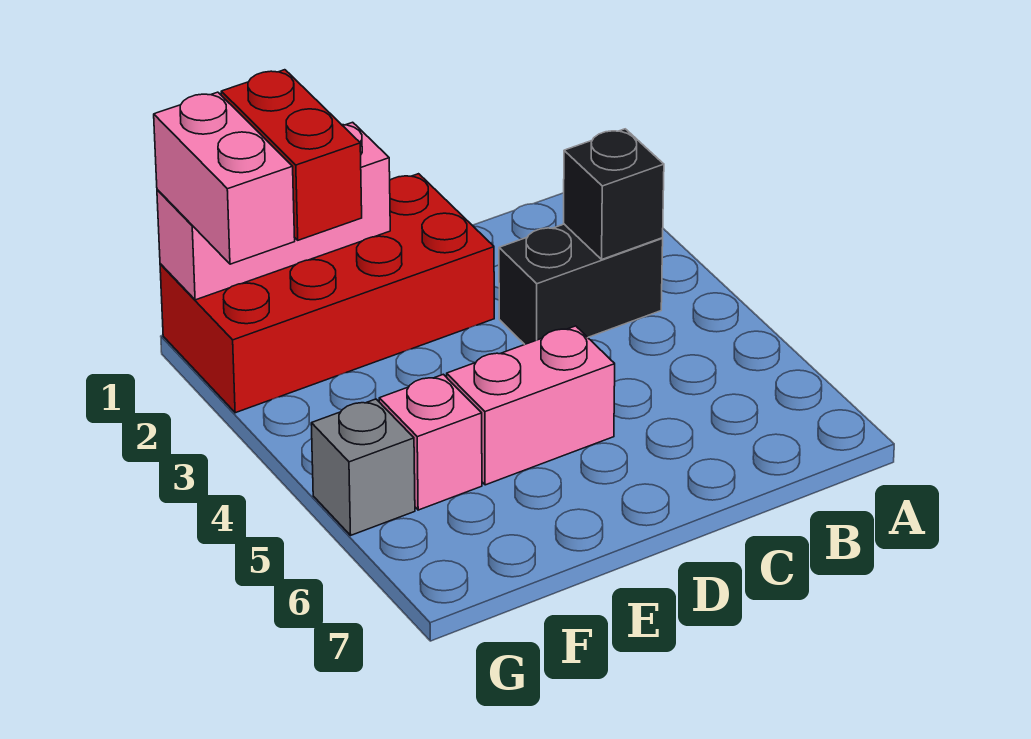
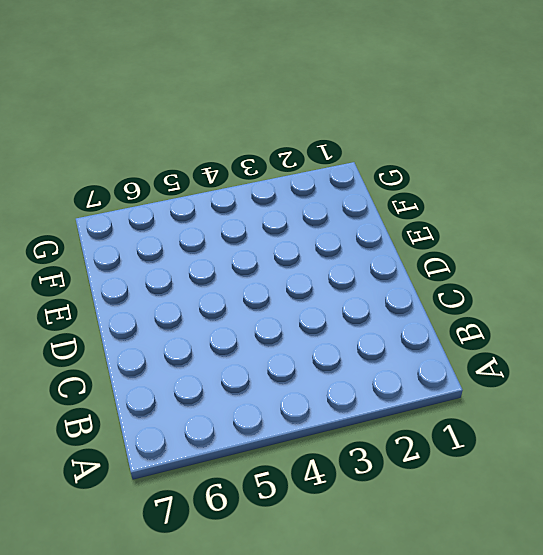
none -> black brick B3:C3 level 1
none -> red brick D1:G2 level 1

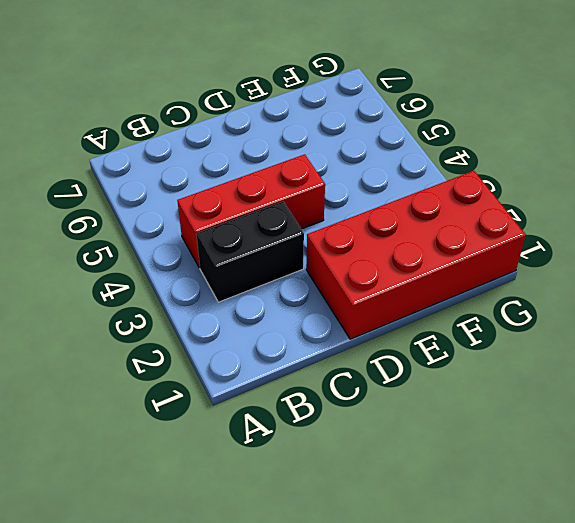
red brick B4:D4 level 1 -> none
none -> pink brick D5:E5 level 1
none -> pink brick F5 level 1

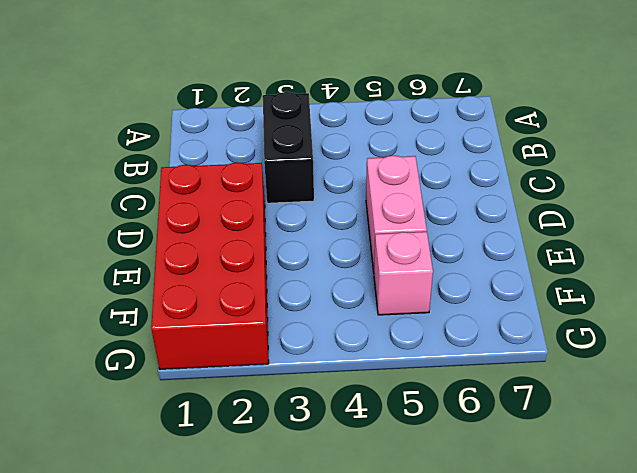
none -> grey brick G5 level 1
none -> black brick B3 level 2

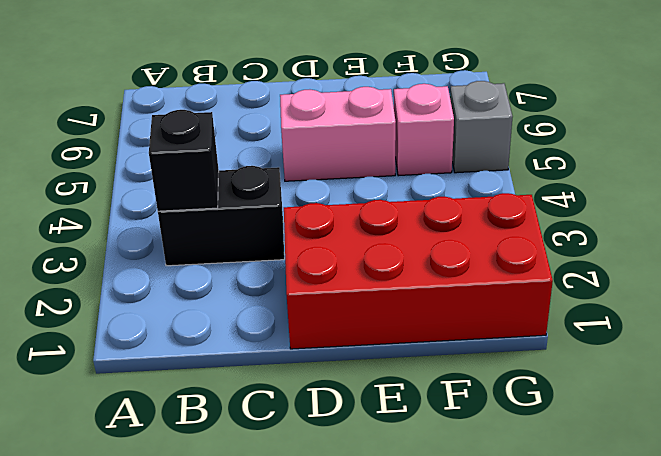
none -> pink brick E1:G1 level 2
none -> red brick F1:F2 level 3

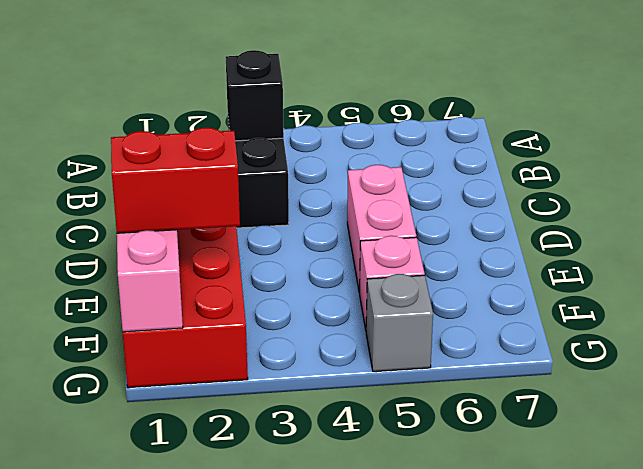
none -> pink brick G1:G2 level 3

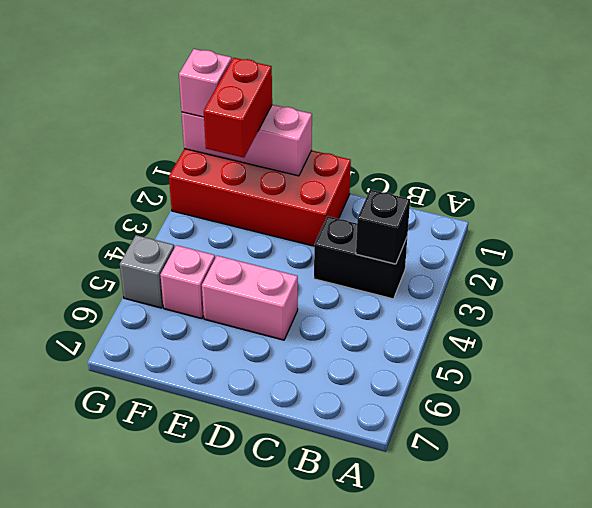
pink brick G1 level 3 -> pink brick G1:G2 level 3

